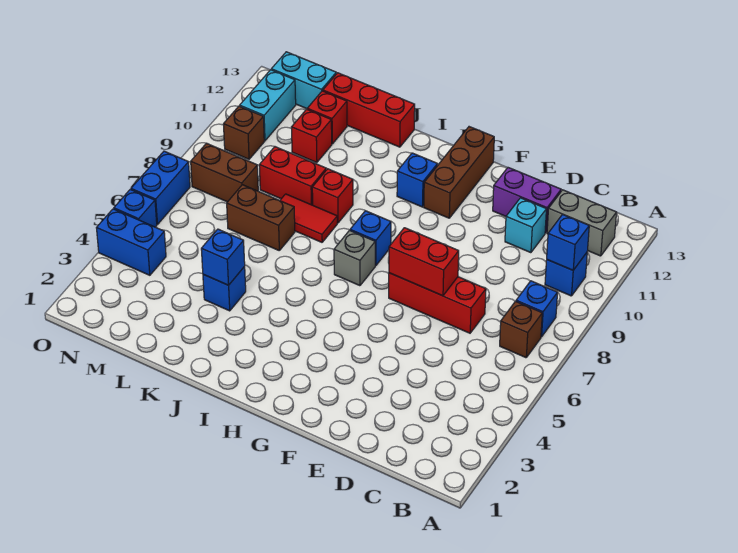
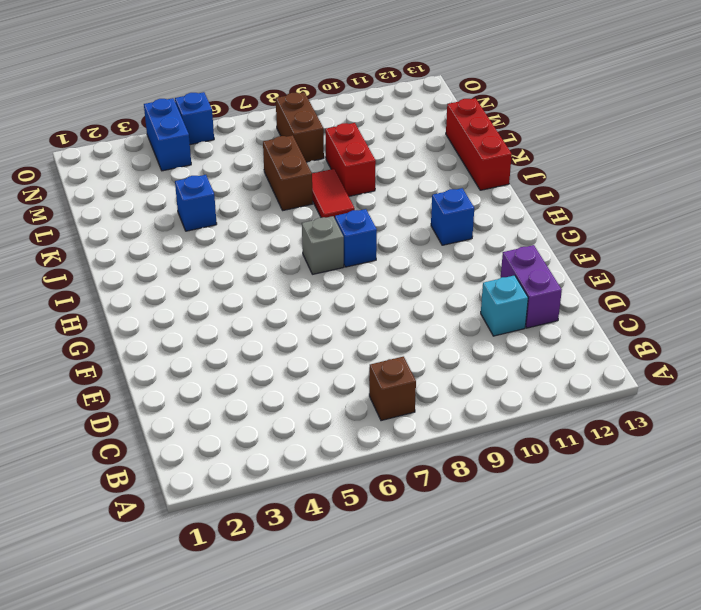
none -> blue brick B8 level 1
none -> blue brick B10 level 1
none -> grey brick B12:C12 level 1

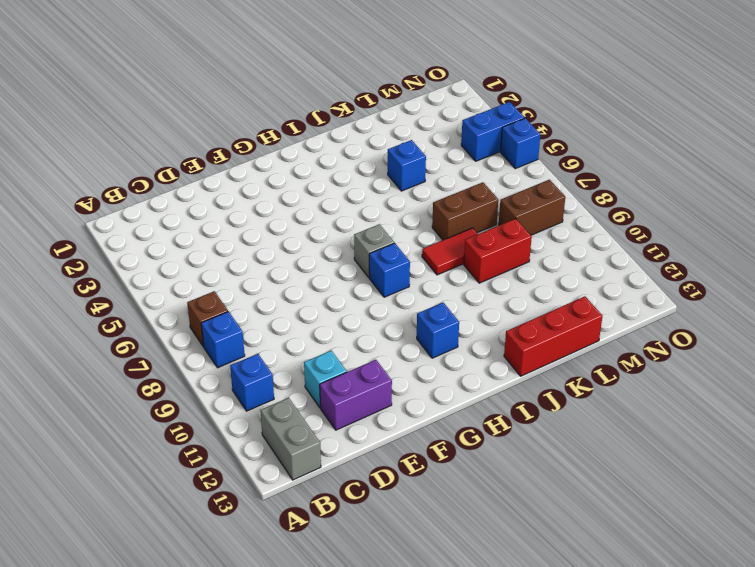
grey brick B12:B13 level 1 -> grey brick B12:C12 level 1
none -> red brick D7:F7 level 1
none -> brown brick G11:G13 level 1
none -> red brick J9 level 1

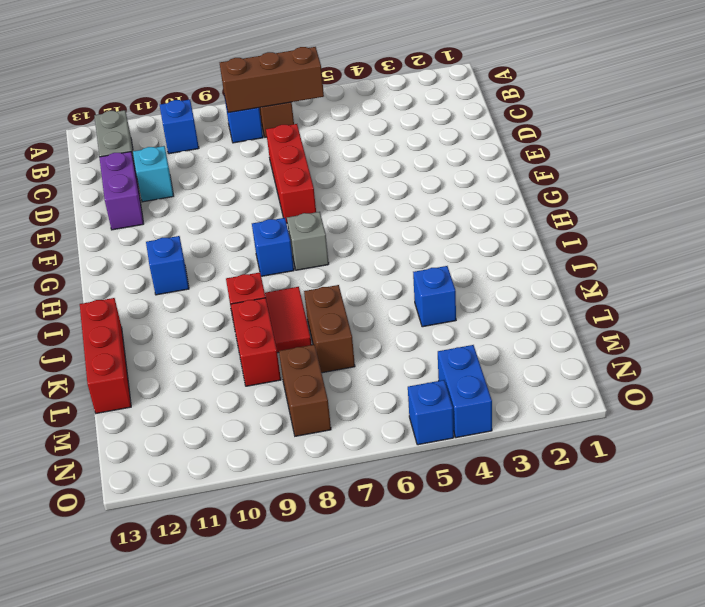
brown brick B6:B8 level 2 -> brown brick G11:G13 level 1
none -> red brick L11 level 1
none -> red brick L12 level 1
none -> cyan brick M13:N13 level 1

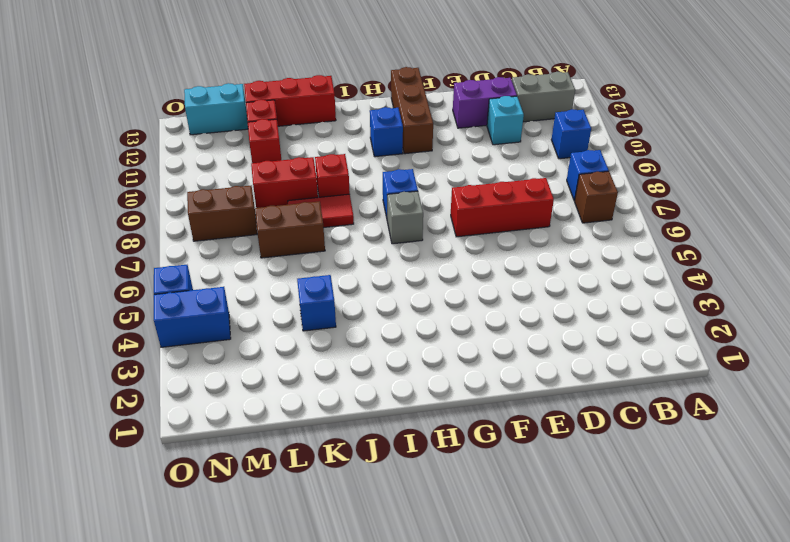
none -> brown brick N10 level 1
none -> cyan brick N11:N12 level 1
none -> blue brick O6:O7 level 1

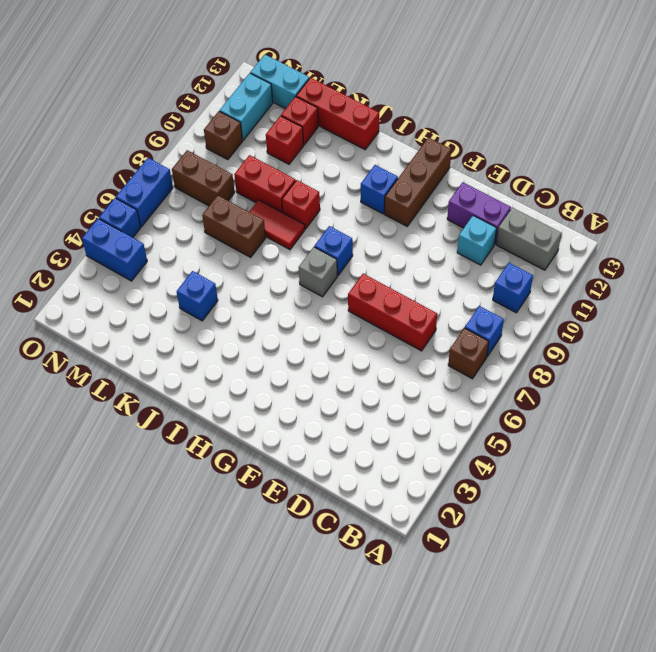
none -> blue brick B10 level 2
none -> red brick E7:F7 level 2
none -> blue brick K4 level 2

